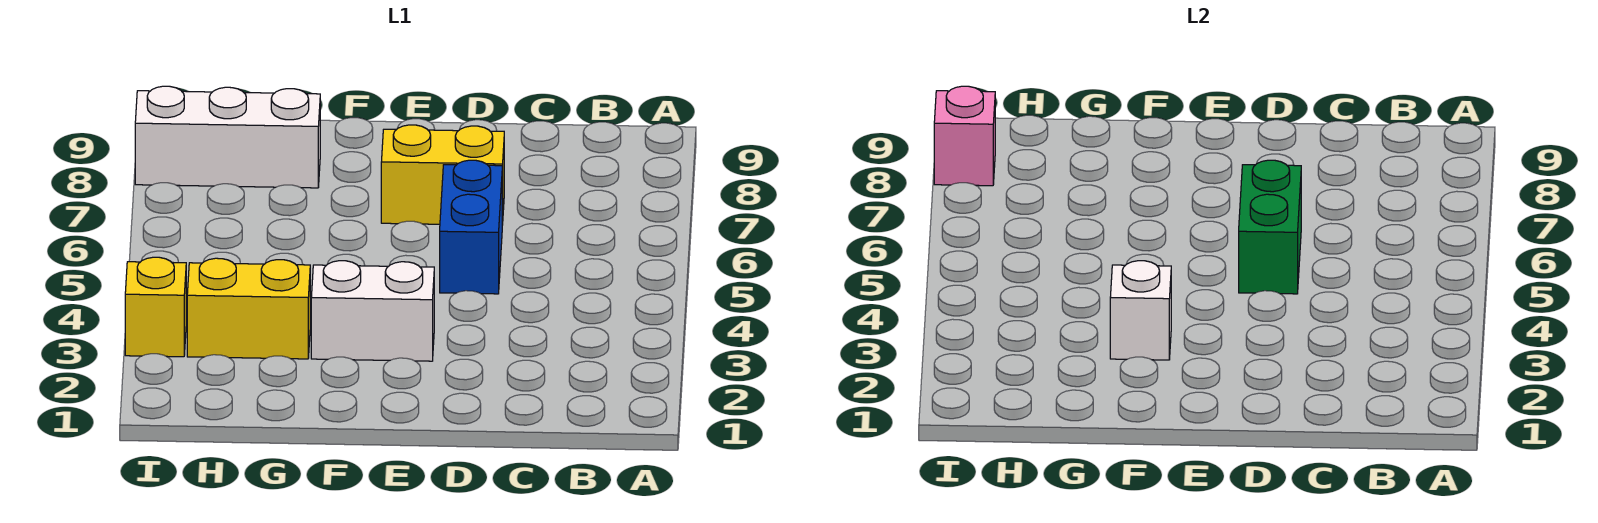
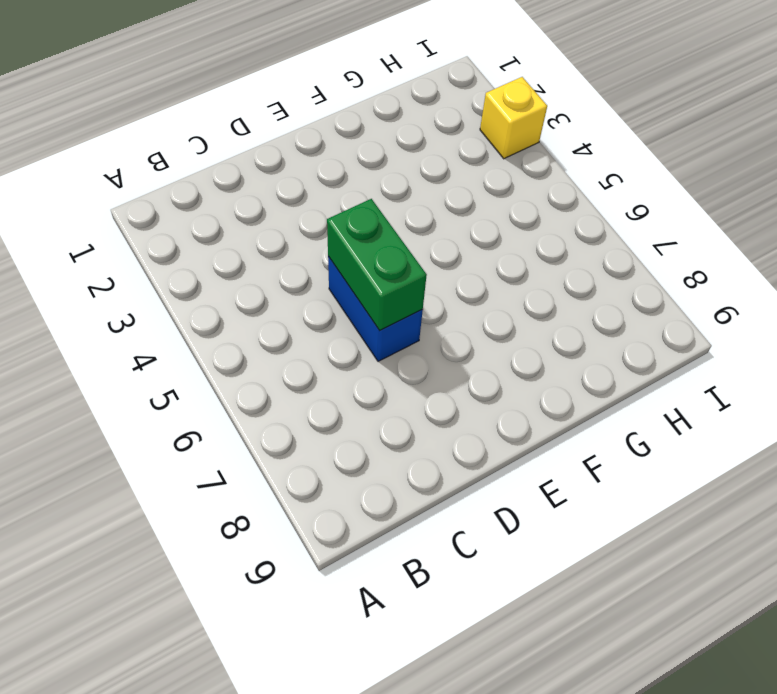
none -> yellow brick D7:E7 level 1
none -> white brick E3:F3 level 1

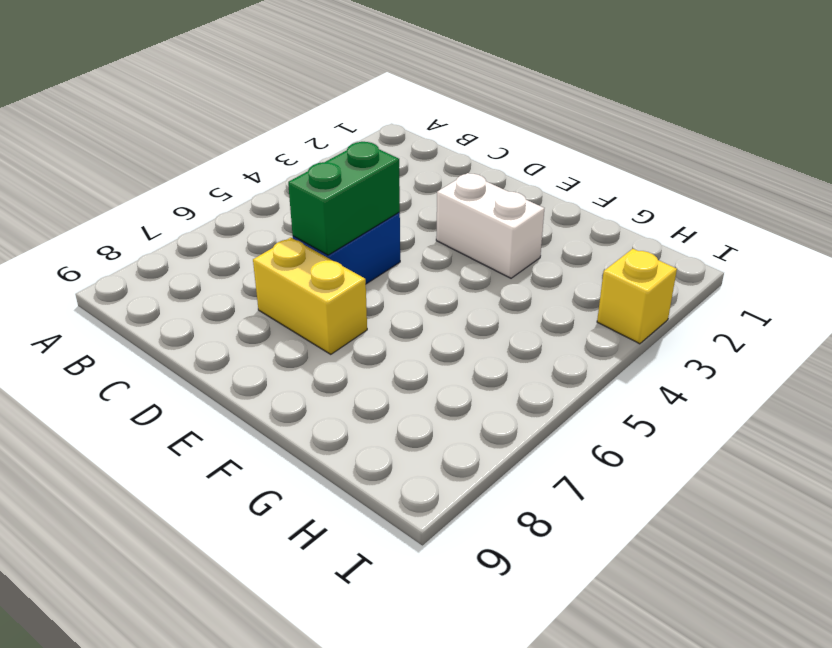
none -> yellow brick G3:H3 level 1
none -> white brick G8:I8 level 1

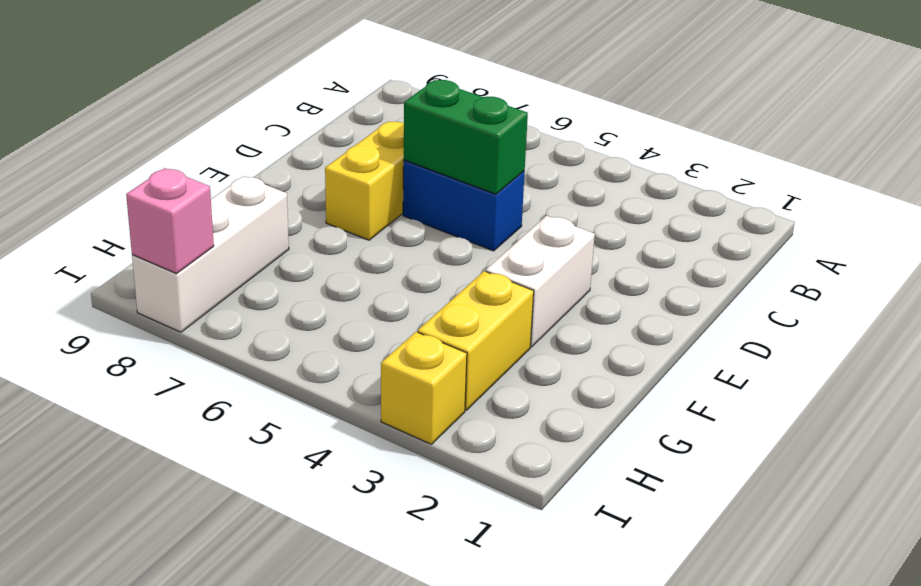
none -> white brick F3 level 2

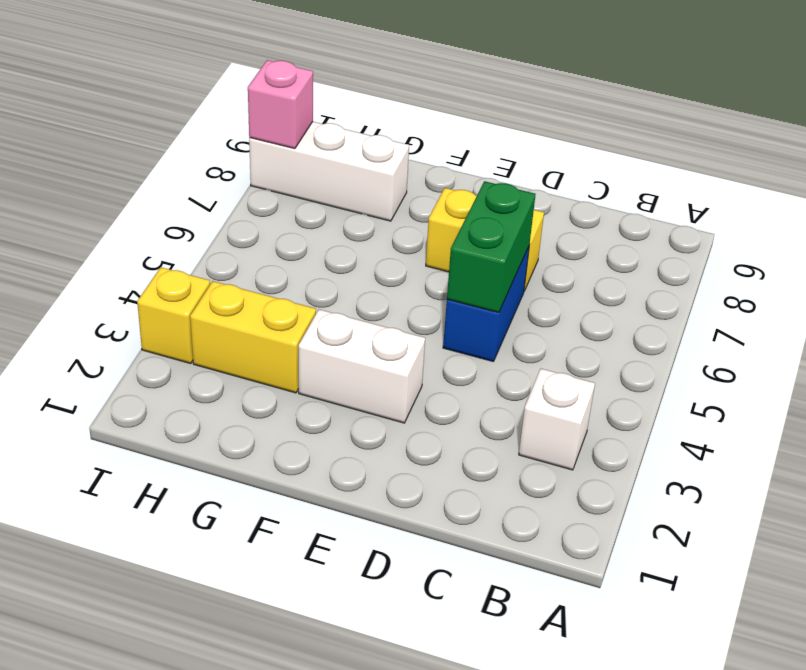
white brick B3 level 1 -> white brick F3 level 2

